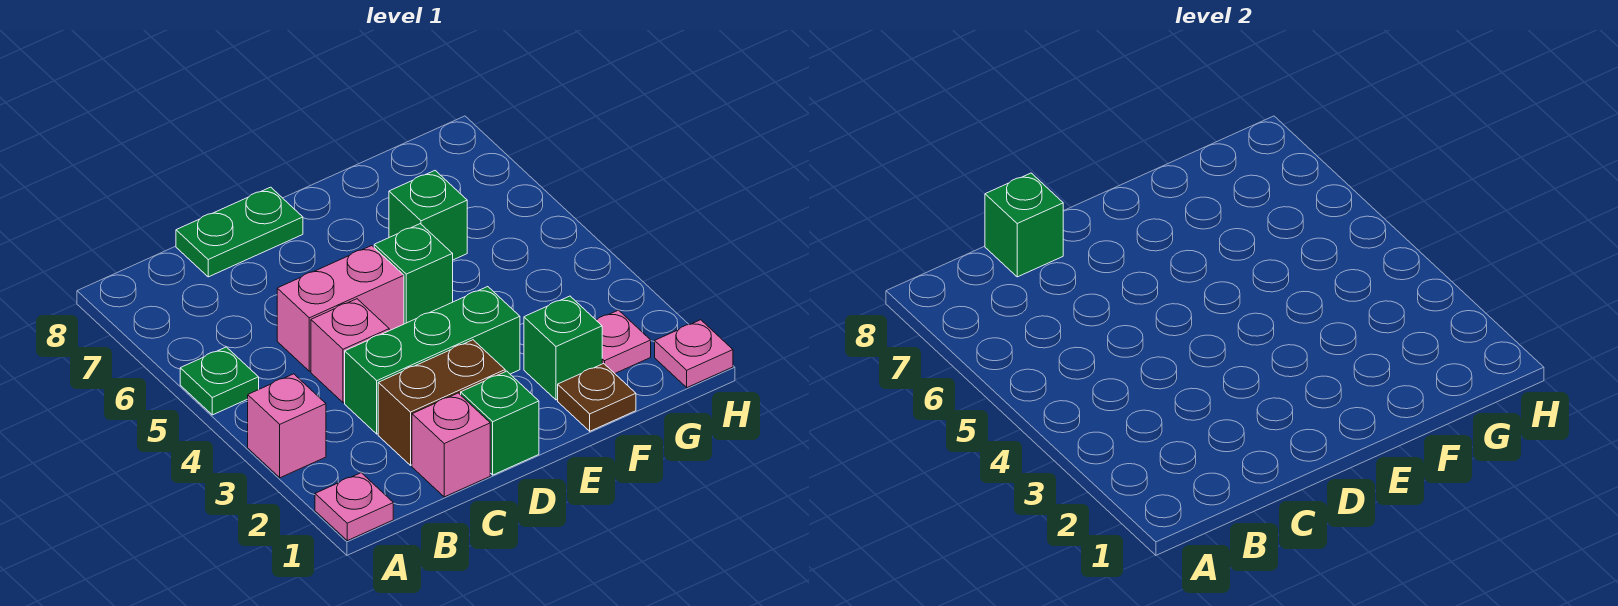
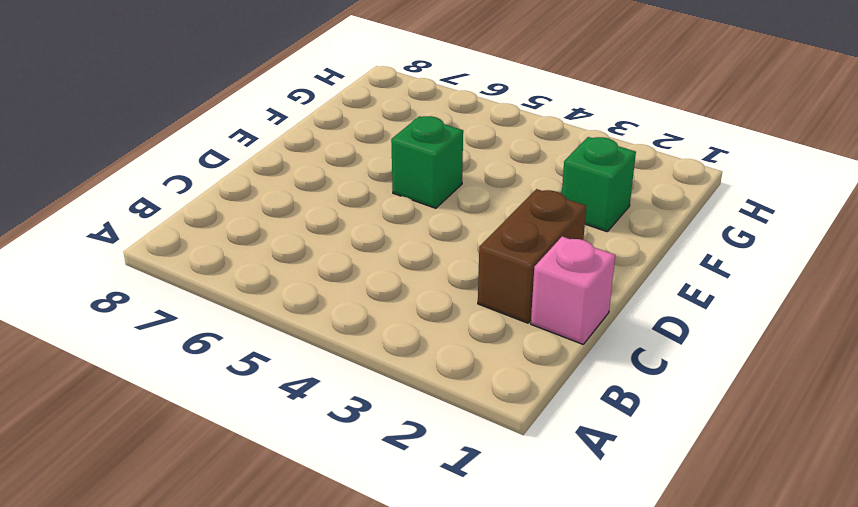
none -> pink plate A1 level 1
none -> pink brick A3 level 1
none -> green plate A5 level 1

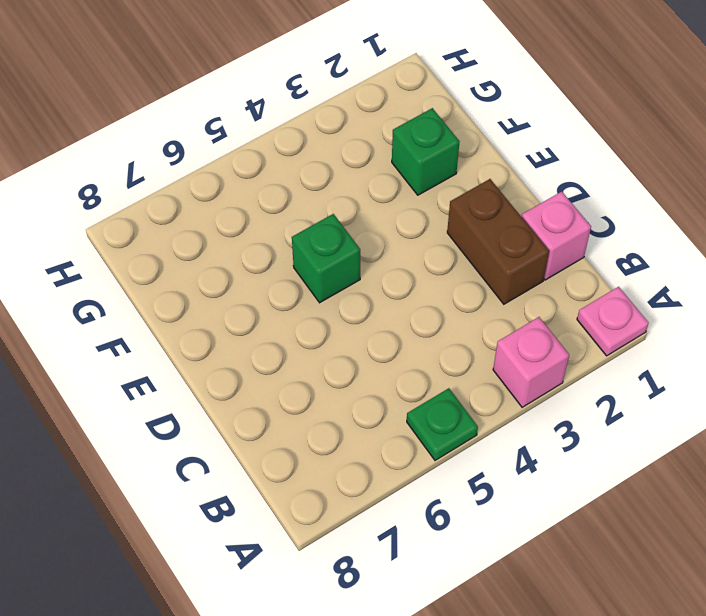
none -> green brick C3:E3 level 1
none -> pink brick C4 level 1
none -> pink brick C5:D5 level 1

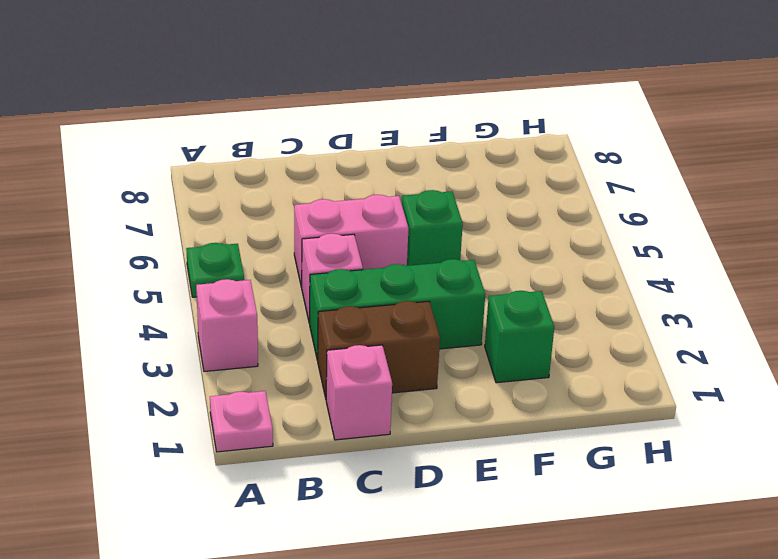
none -> green plate C8:D8 level 1
none -> green brick D1 level 1
none -> brown plate F1 level 1

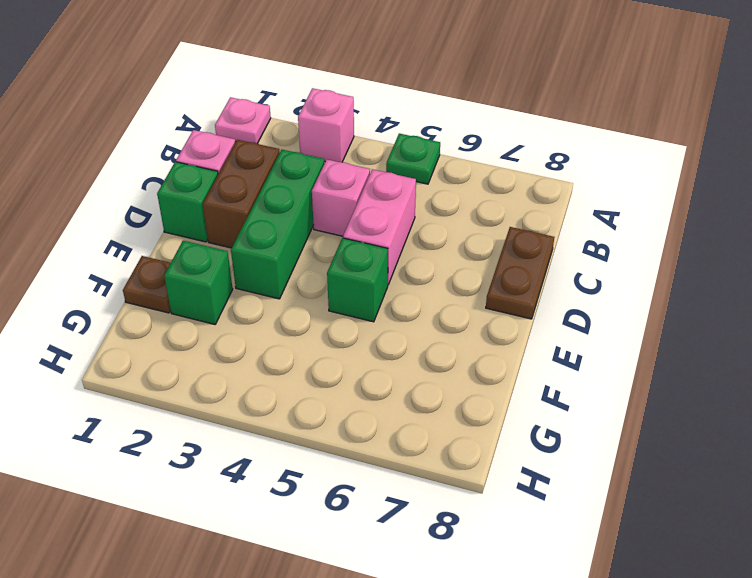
brown plate C8:D8 level 1 -> green plate C8:D8 level 1
none -> green brick F6 level 1
none -> pink plate G2 level 1
none -> pink plate H1 level 1

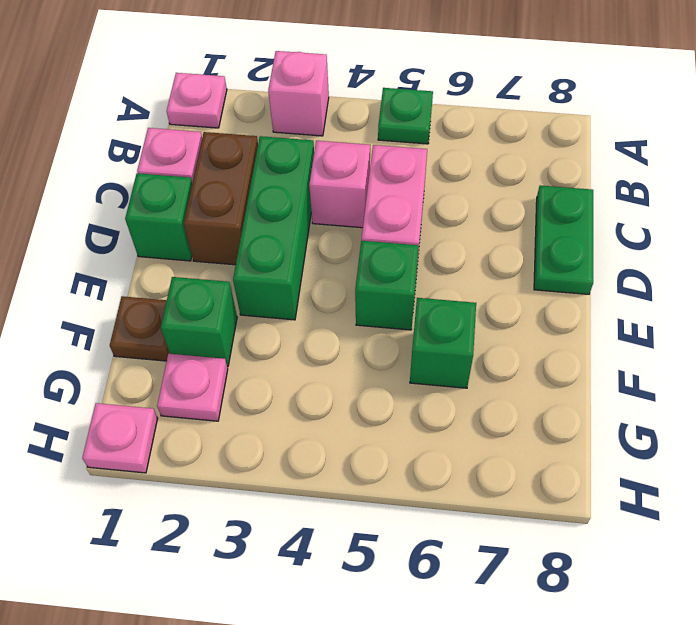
none -> green brick C8 level 2

